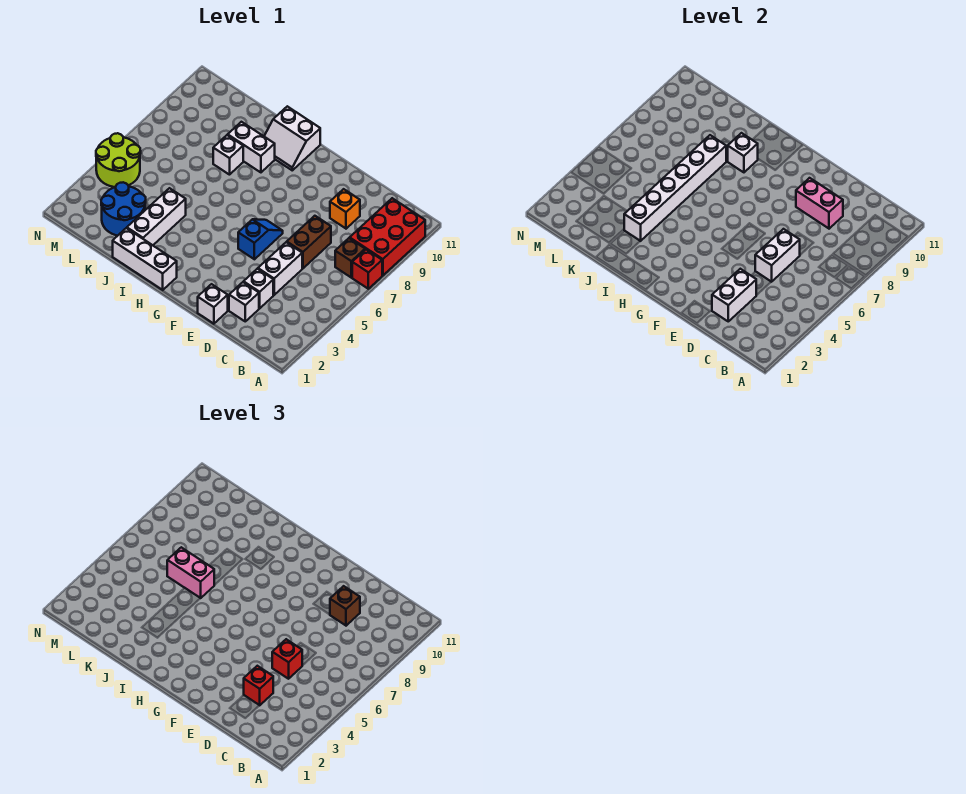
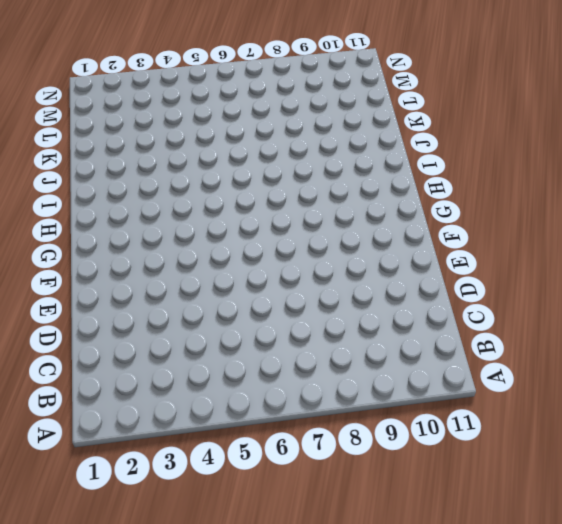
none -> red brick A7 level 1
none -> red brick A8:B10 level 1
none -> brown brick B7 level 1

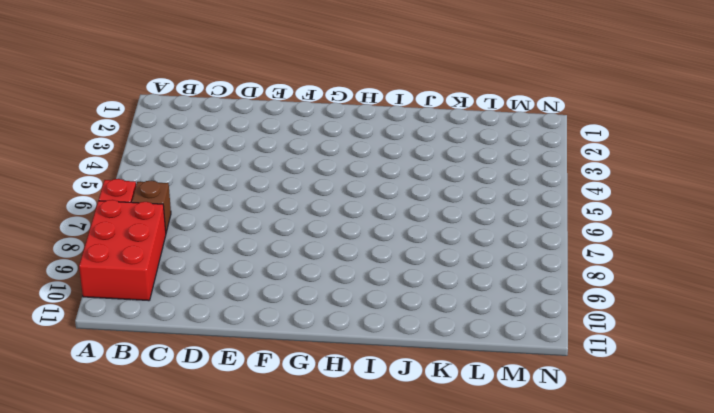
none -> white brick D2 level 1
none -> white brick D3 level 1
none -> white brick D4:D5 level 1

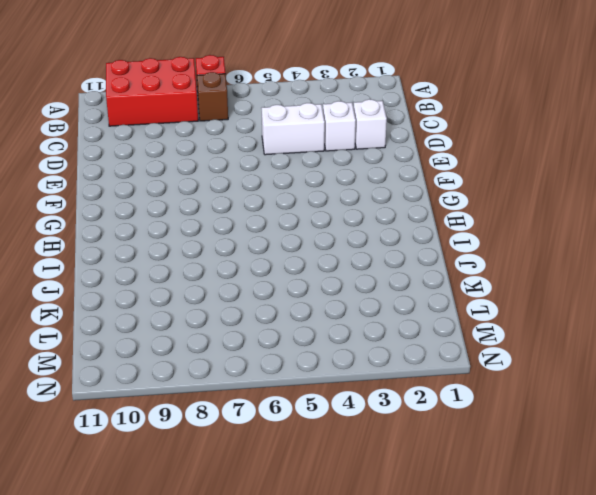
none -> brown brick D6:D7 level 1
none -> orange brick D9 level 1
none -> white brick E1 level 1

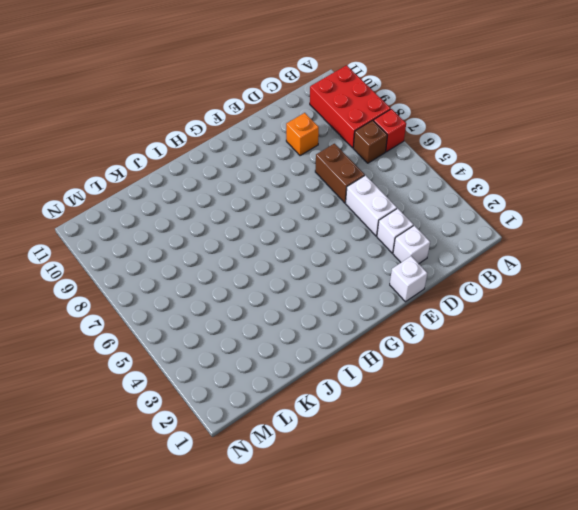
none -> blue slope F5:F6 level 1 top 5
none -> white brick H1:J1 level 1
none -> white slope H10:I11 level 1 top 11

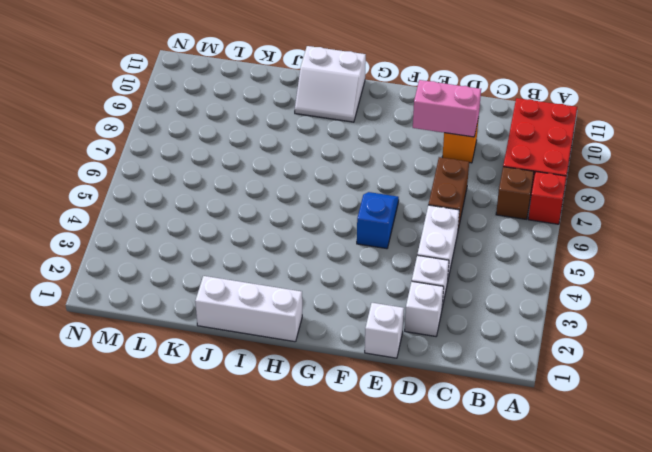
none -> white brick I9:J9 level 1
none -> white brick J2:J4 level 1
none -> white brick J8 level 1

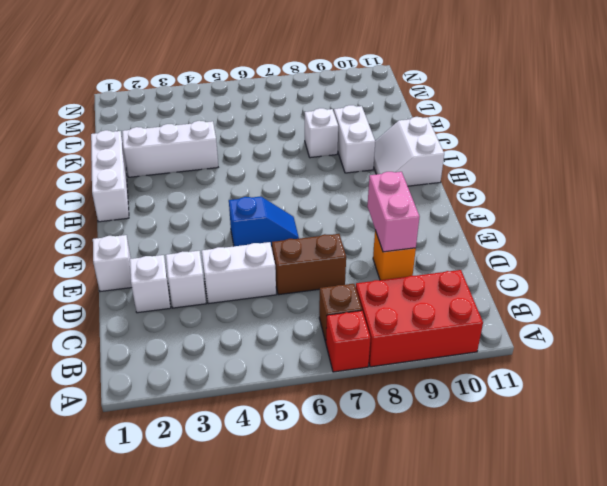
none -> blue round brick K2:L3 level 1
none -> lime round brick M4:N5 level 1
none -> white brick D2:D3 level 2

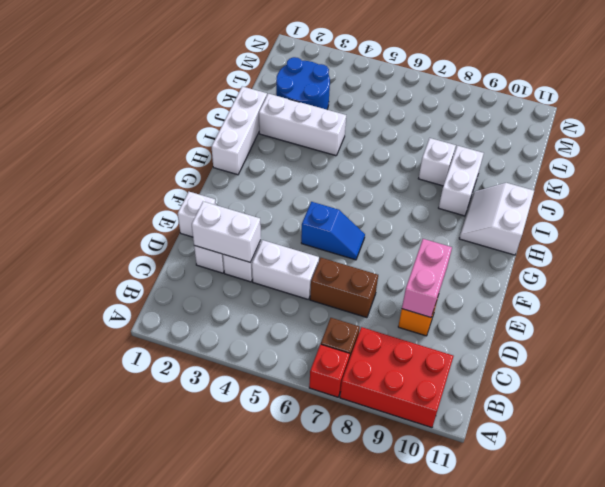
none -> lime round brick M4:N5 level 1
none -> white brick D5:D6 level 2
none -> white brick I9 level 2

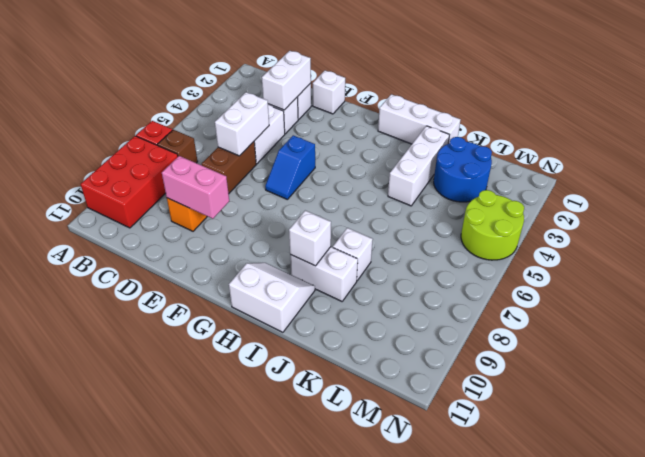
none -> white brick J3:J8 level 2
none -> red brick D3 level 3
none -> red brick D5 level 3

